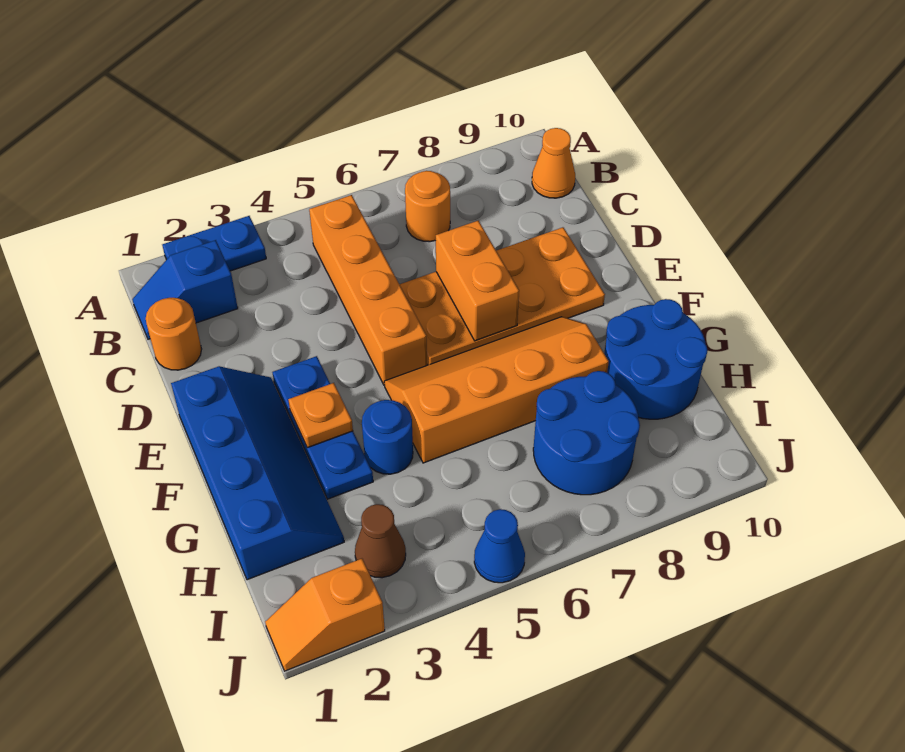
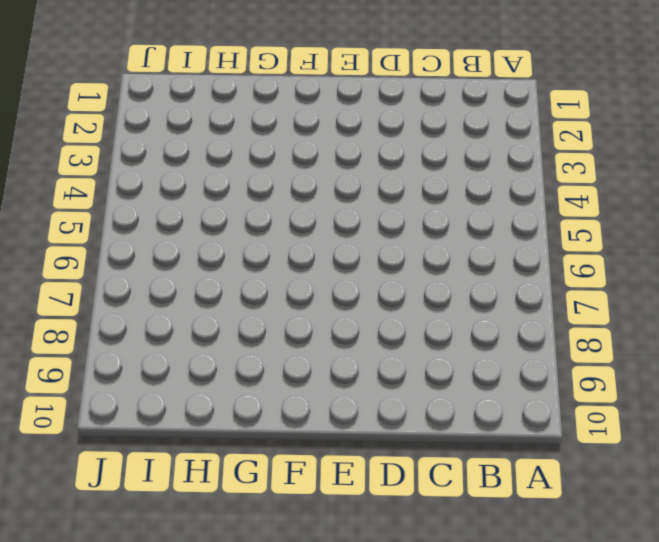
none -> blue plate A2:A3 level 1
none -> blue slope B1:B2 level 1 top 2
none -> orange brick B5:E5 level 1

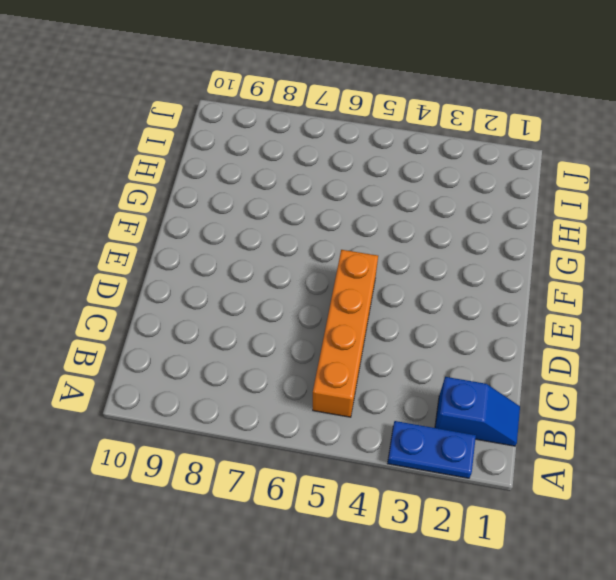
none -> orange round brick B7 level 1
none -> orange cone B10 level 1
none -> orange round brick C1 level 1

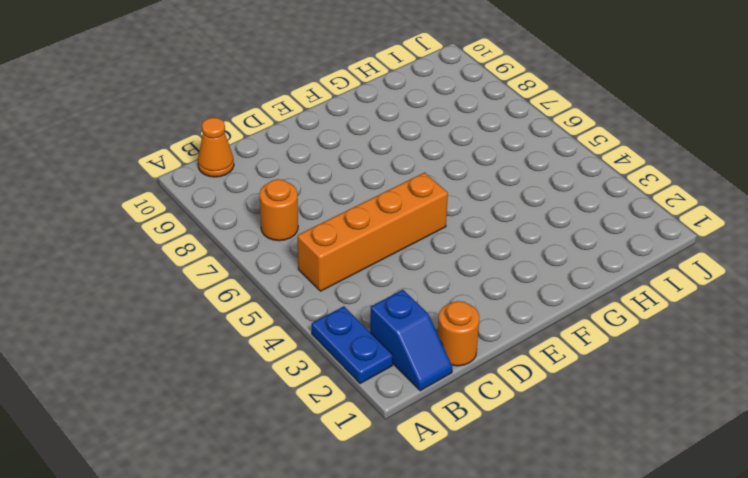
none -> orange plate D6:E9 level 1
none -> blue slope E1:H2 level 1 top 1
none -> blue plate E3:G3 level 1

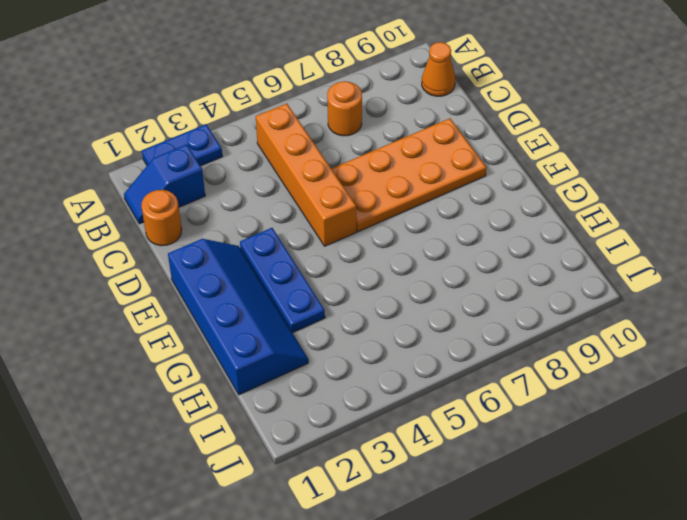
none -> orange slope F5:G8 level 1 top G
none -> blue round brick G4 level 1
none -> blue round brick G9:H10 level 1

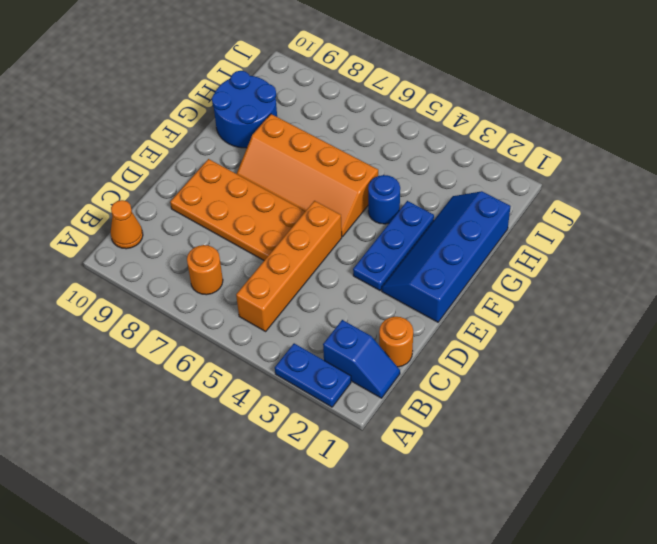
none -> blue round brick H7:I8 level 1
none -> brown cone I3 level 1
none -> orange slope J1:J2 level 1 top 2

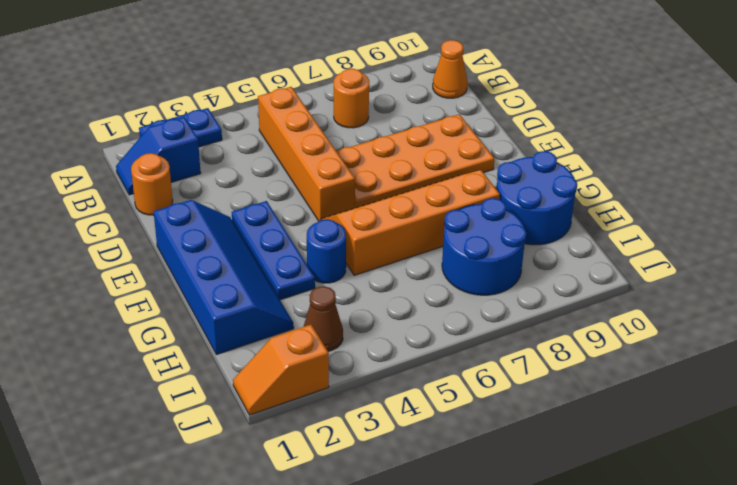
none -> blue cone J5 level 1
none -> orange brick D7:E7 level 2
none -> orange plate F3 level 2

